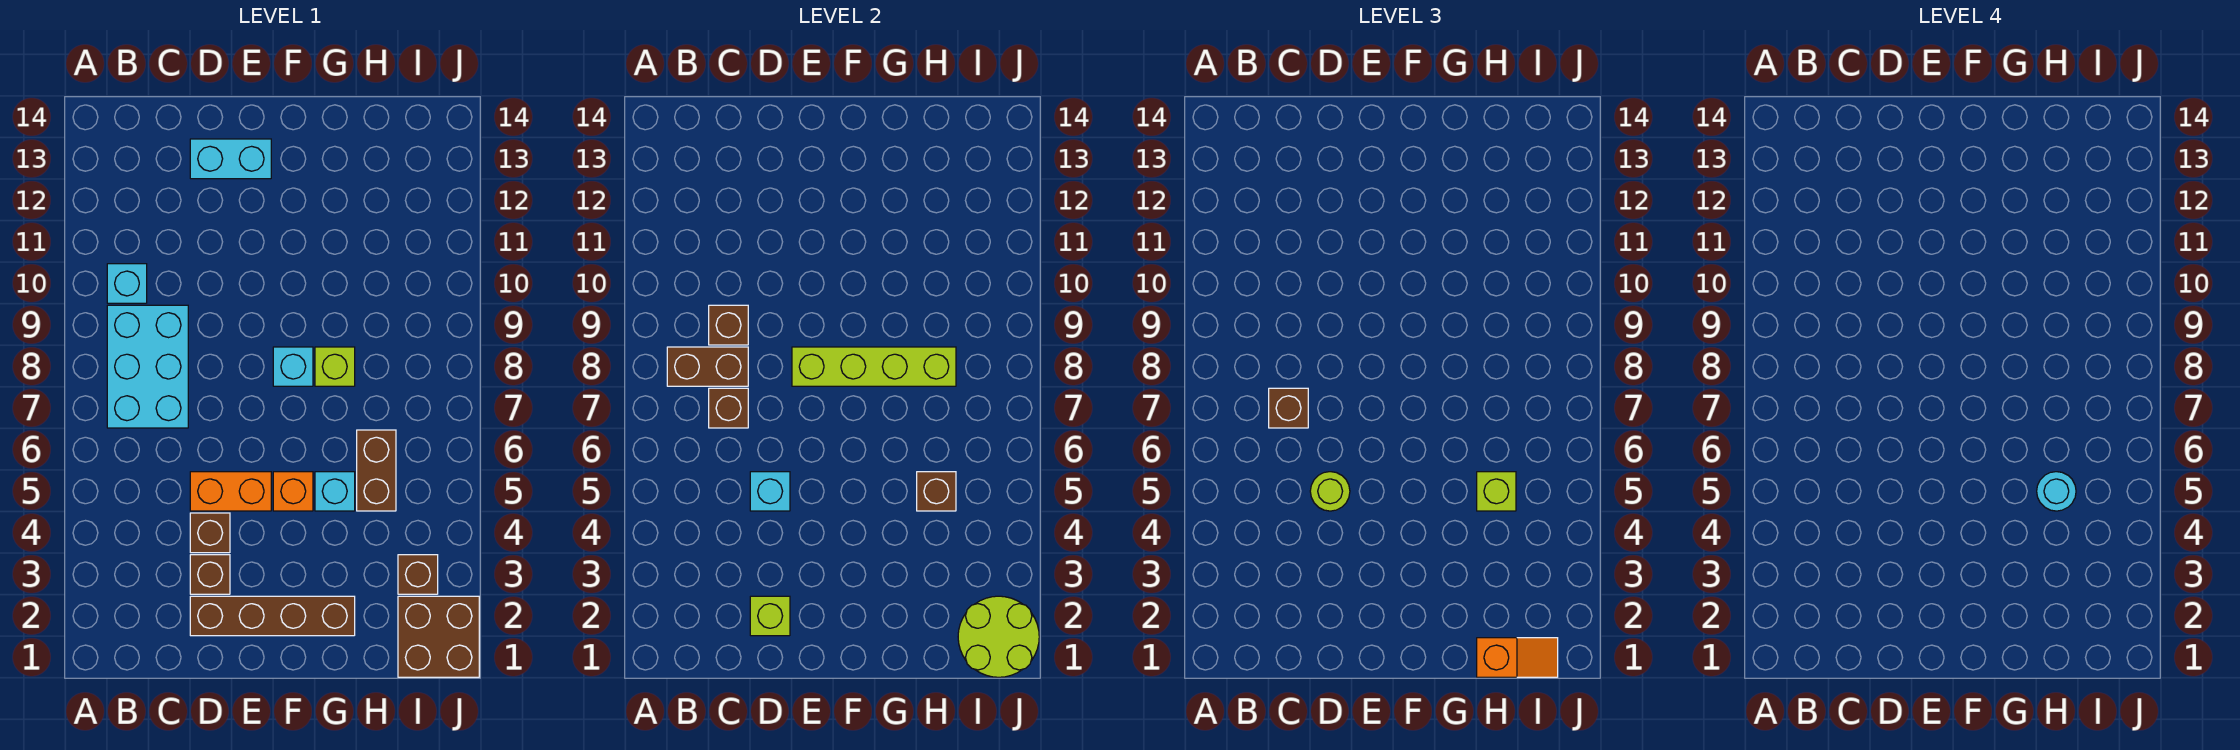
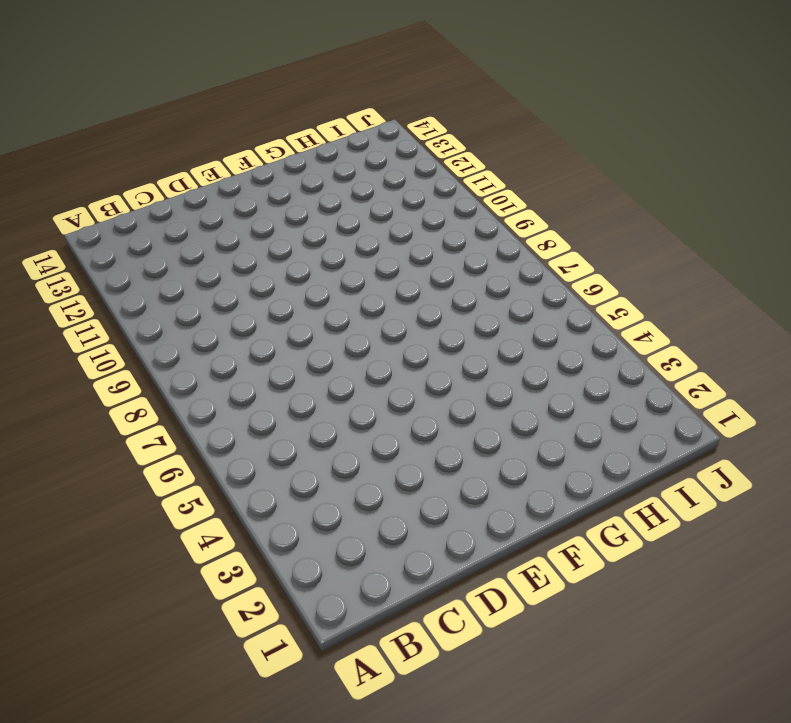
none -> cyan brick B7:C9 level 1
none -> cyan brick B10 level 1
none -> brown brick D2:G2 level 1

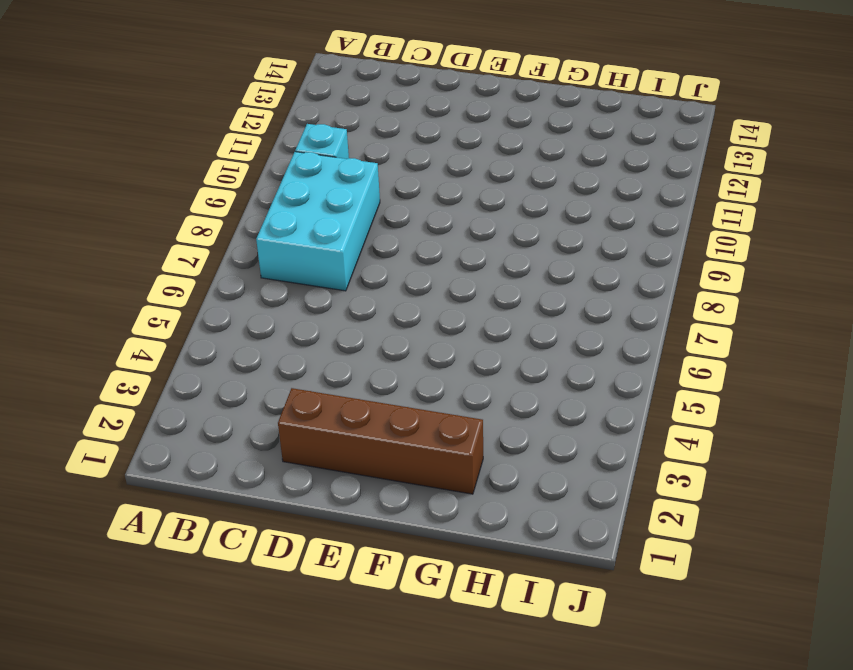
none -> brown brick D3 level 1
none -> brown brick D4 level 1
none -> orange brick D5:E5 level 1

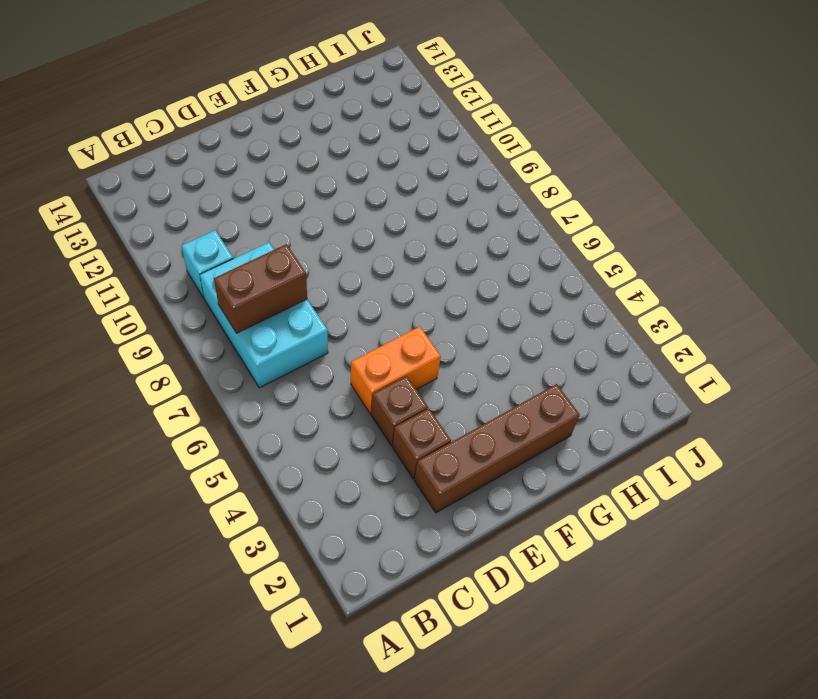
none -> cyan brick D13:E13 level 1
none -> orange brick F5 level 1
none -> cyan brick F8 level 1

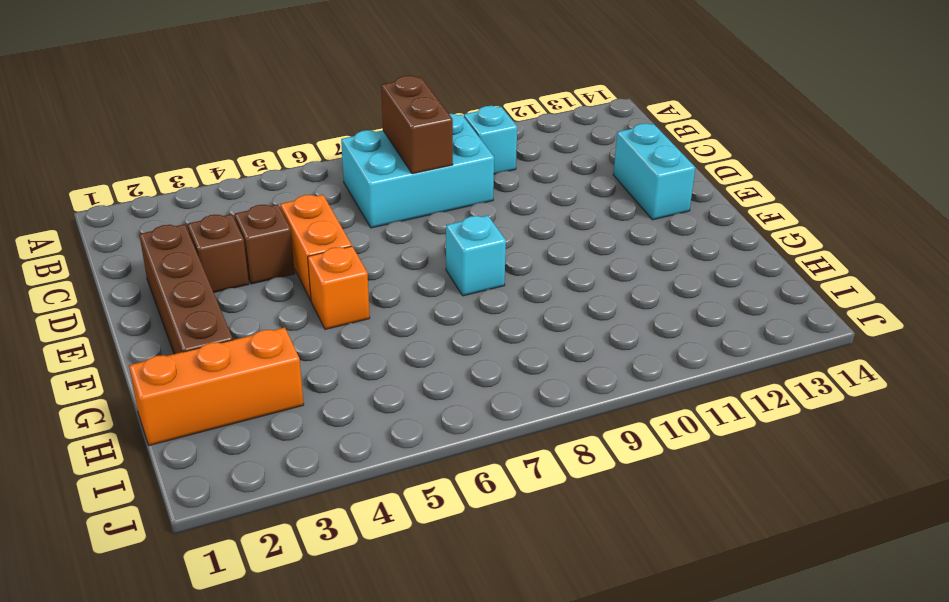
orange brick H1:H3 level 1 -> none
none -> cyan brick G5 level 1
none -> lime brick G8 level 1
none -> brown brick H5:H6 level 1

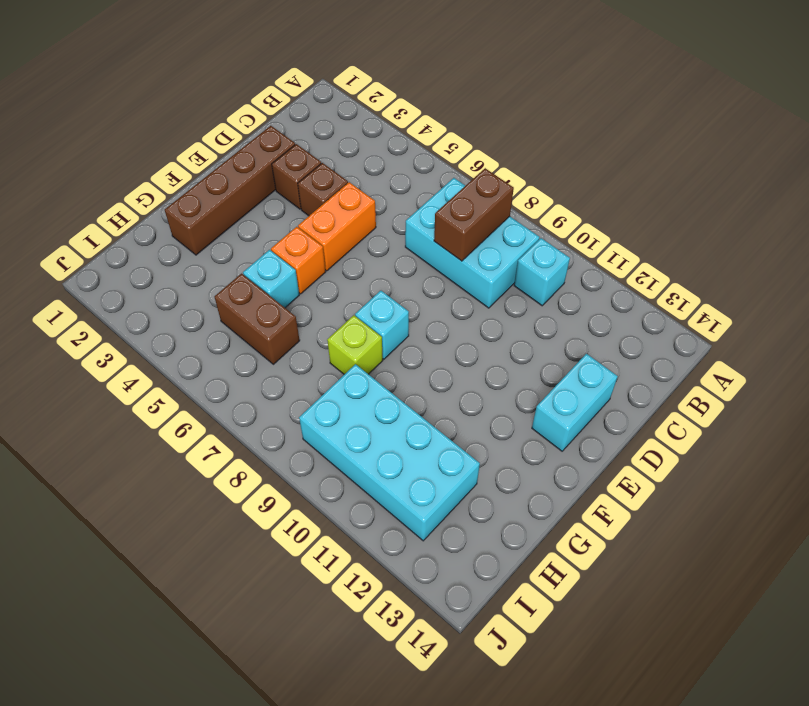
cyan brick H9:I12 level 1 -> none
none -> brown brick I1:J2 level 1
none -> brown brick I3 level 1
none -> brown brick C7 level 2

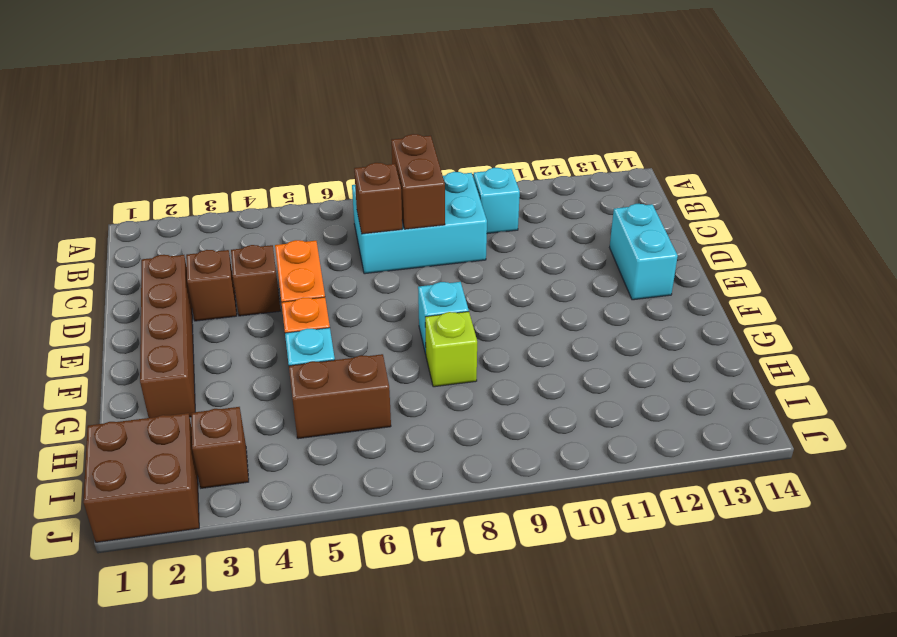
none -> brown brick C9 level 2
none -> lime brick D2 level 2
none -> cyan brick D5 level 2

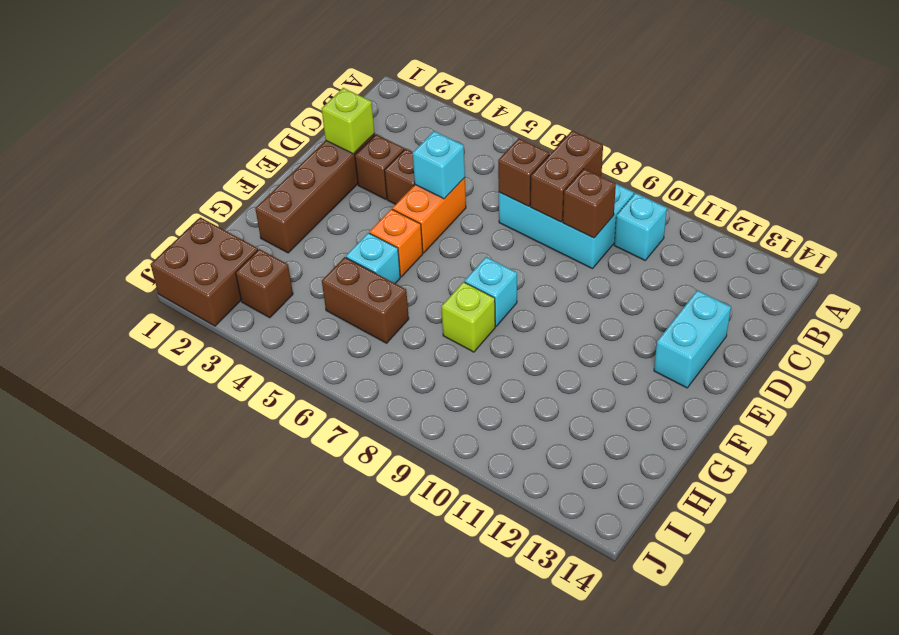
none -> lime brick E8:H8 level 2
none -> brown brick H5 level 2
none -> lime round brick I1:J2 level 2

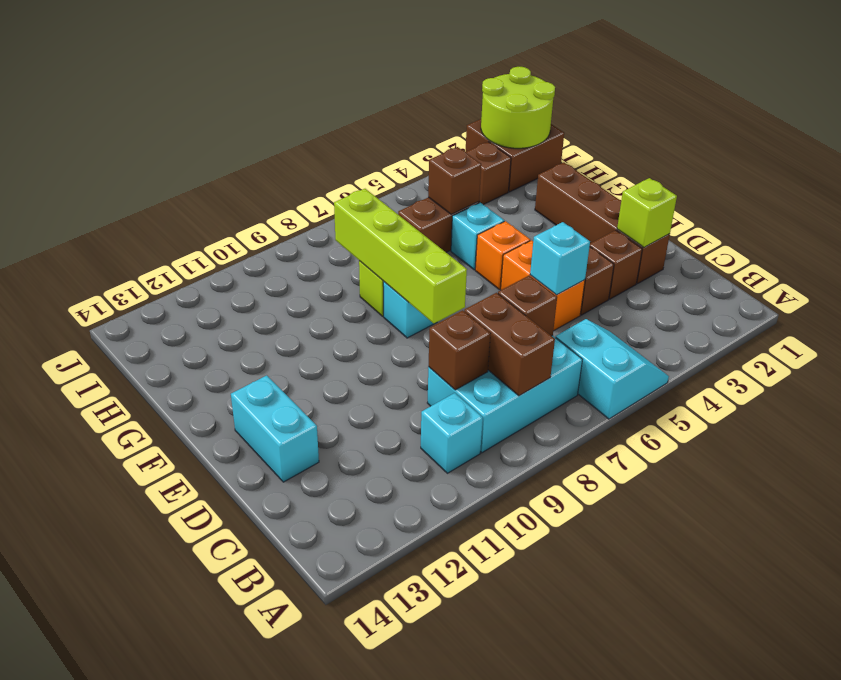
cyan slope A5:B6 level 1 top 6 -> none
none -> brown brick C7 level 3
none -> lime round brick D5 level 3
none -> orange slope H1:I1 level 3 top H

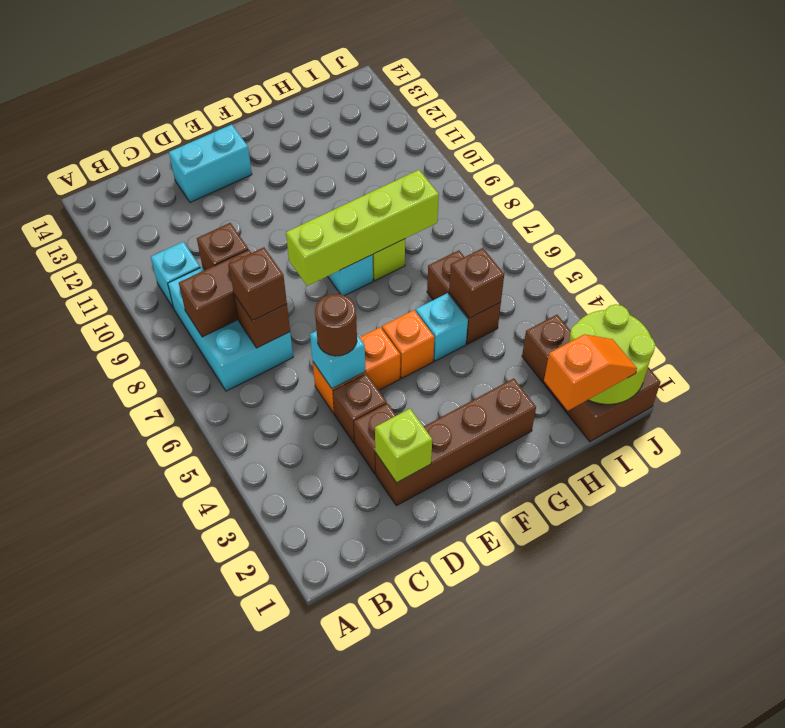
brown round brick D5 level 3 -> lime round brick D5 level 3
none -> lime brick H5 level 3
none -> cyan round brick H5 level 4

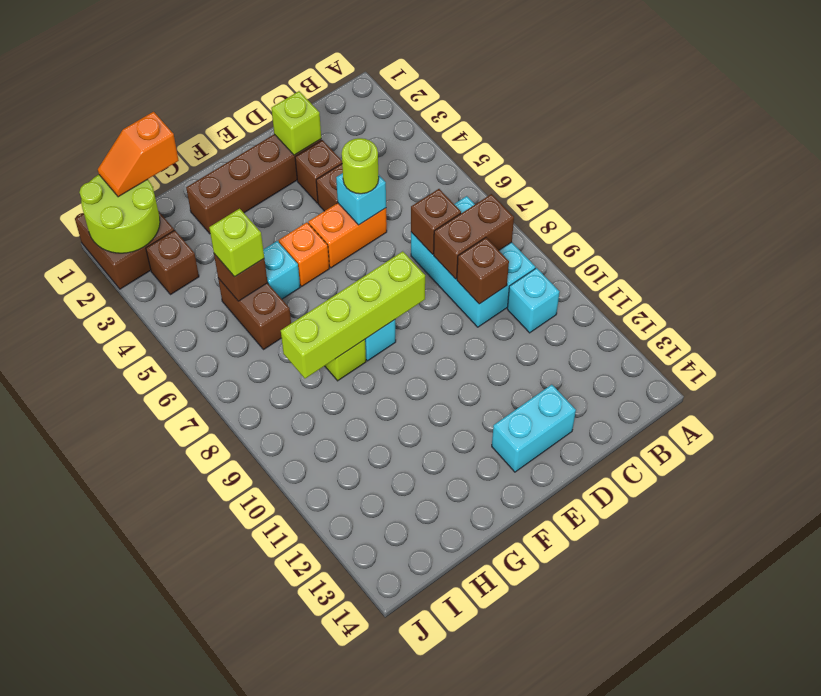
none -> brown brick C7 level 3
none -> cyan round brick H5 level 4

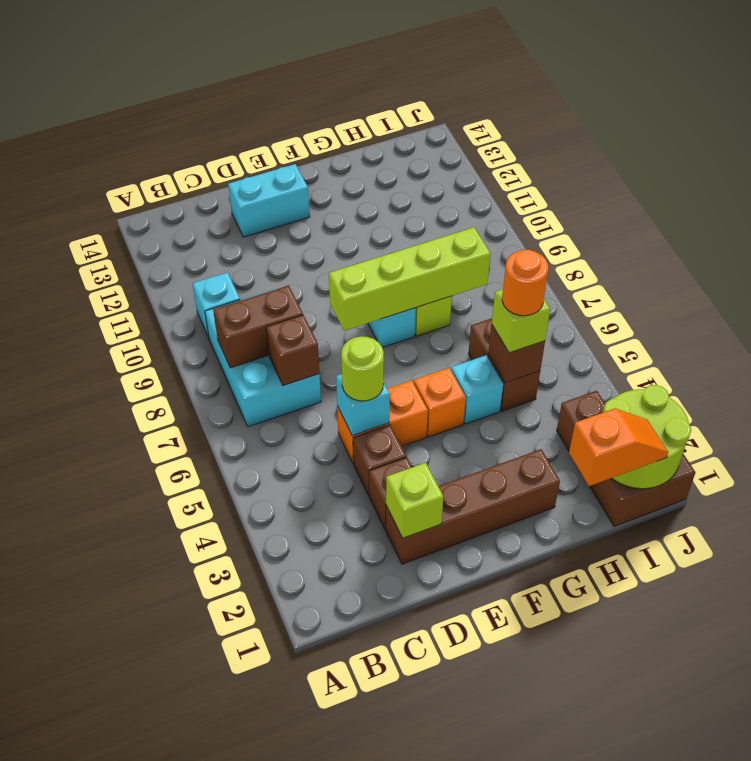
orange round brick H5 level 4 -> cyan round brick H5 level 4
none -> brown brick C9 level 2
none -> brown brick C7 level 3

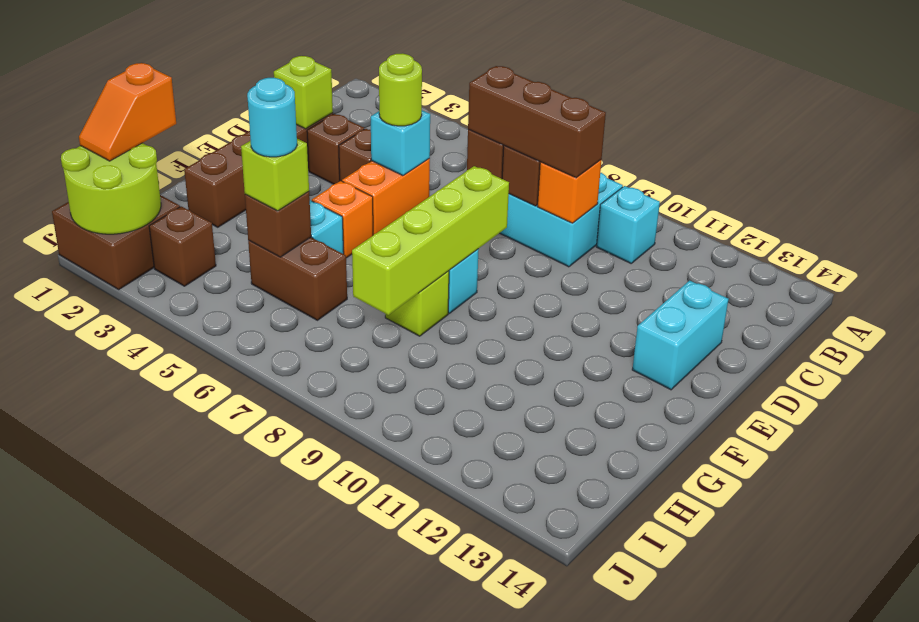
brown brick C7:C9 level 3 -> brown brick C7 level 3
orange brick C9 level 2 -> brown brick C9 level 2

